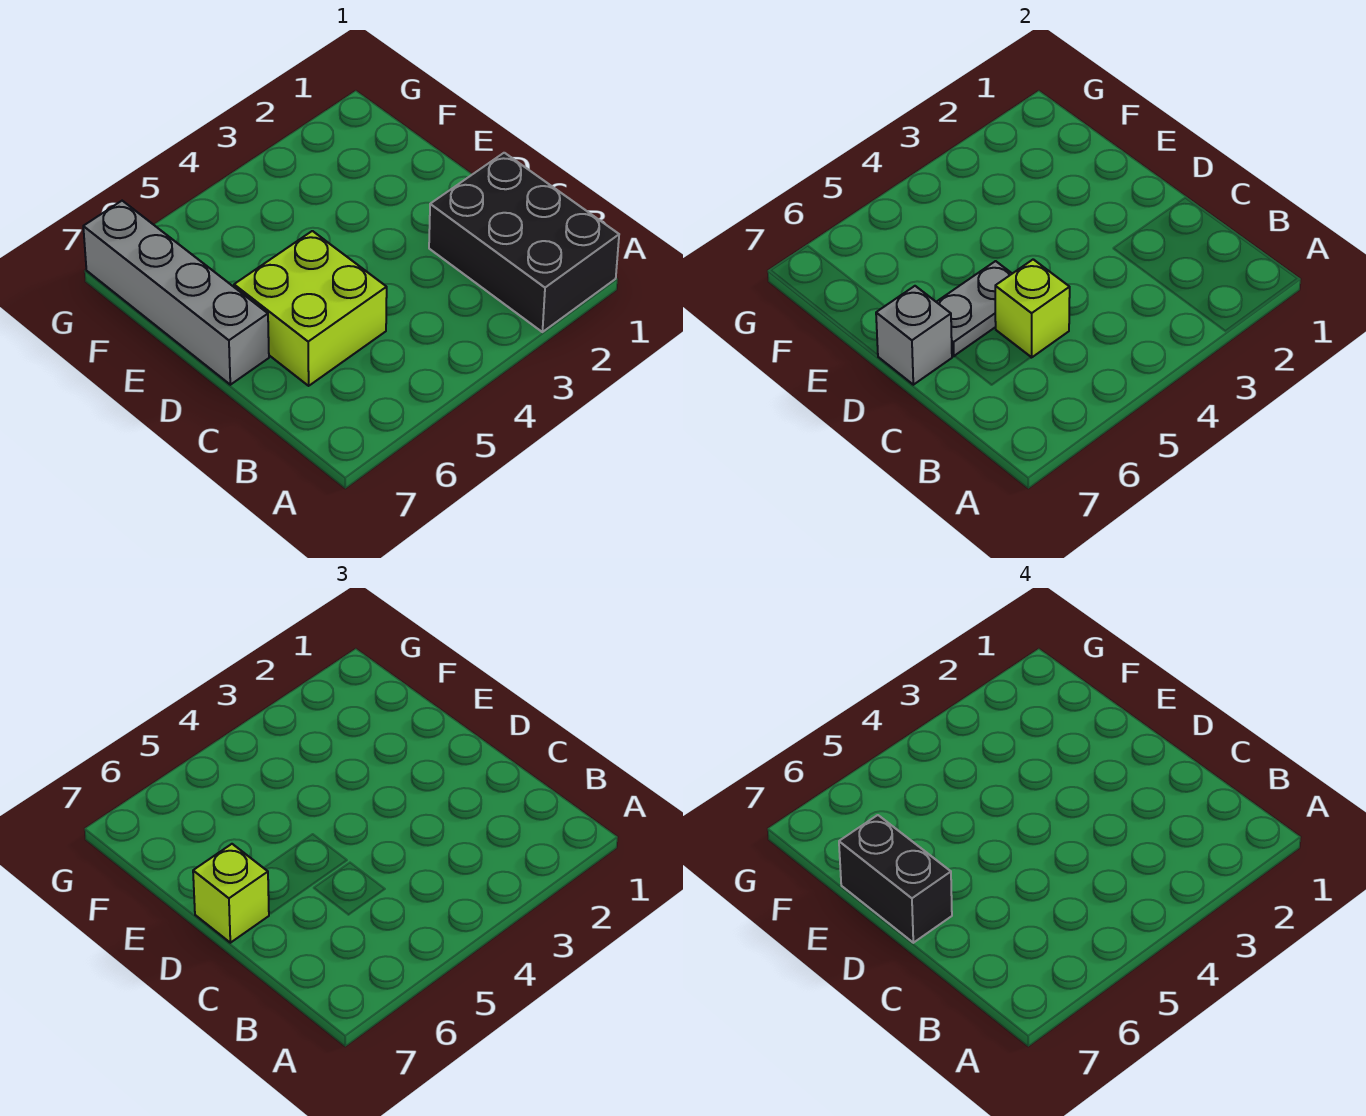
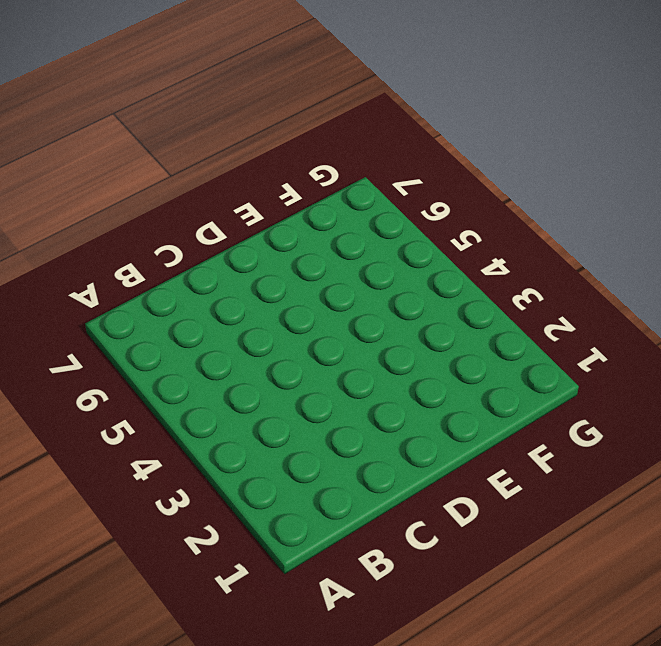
none -> black brick A1:C2 level 1
none -> lime brick C5:D6 level 1

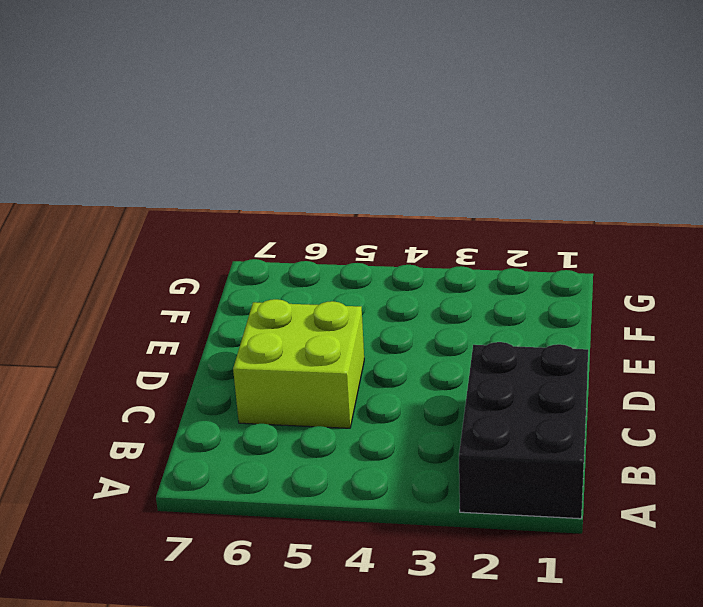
none -> grey brick D7:G7 level 1
none -> lime brick C5 level 2

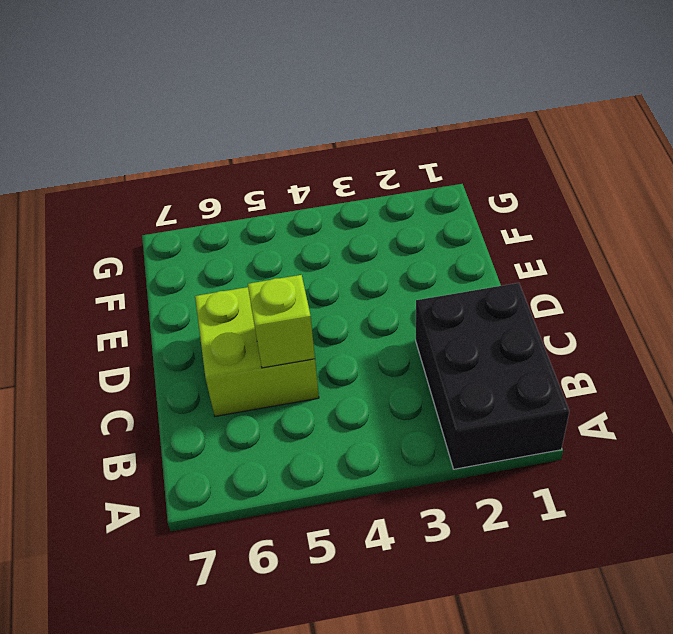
none -> grey brick D7:G7 level 1
none -> grey plate D5:D6 level 2

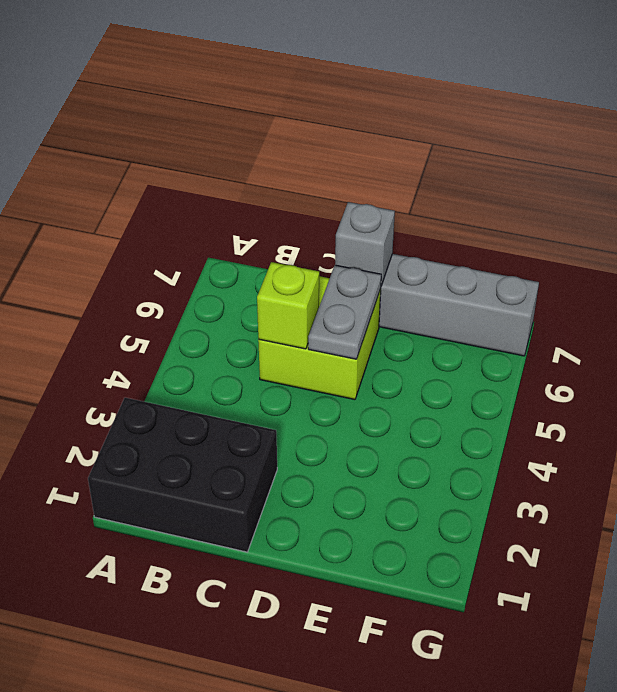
none -> lime brick D7 level 3
none -> black brick D7:E7 level 4

